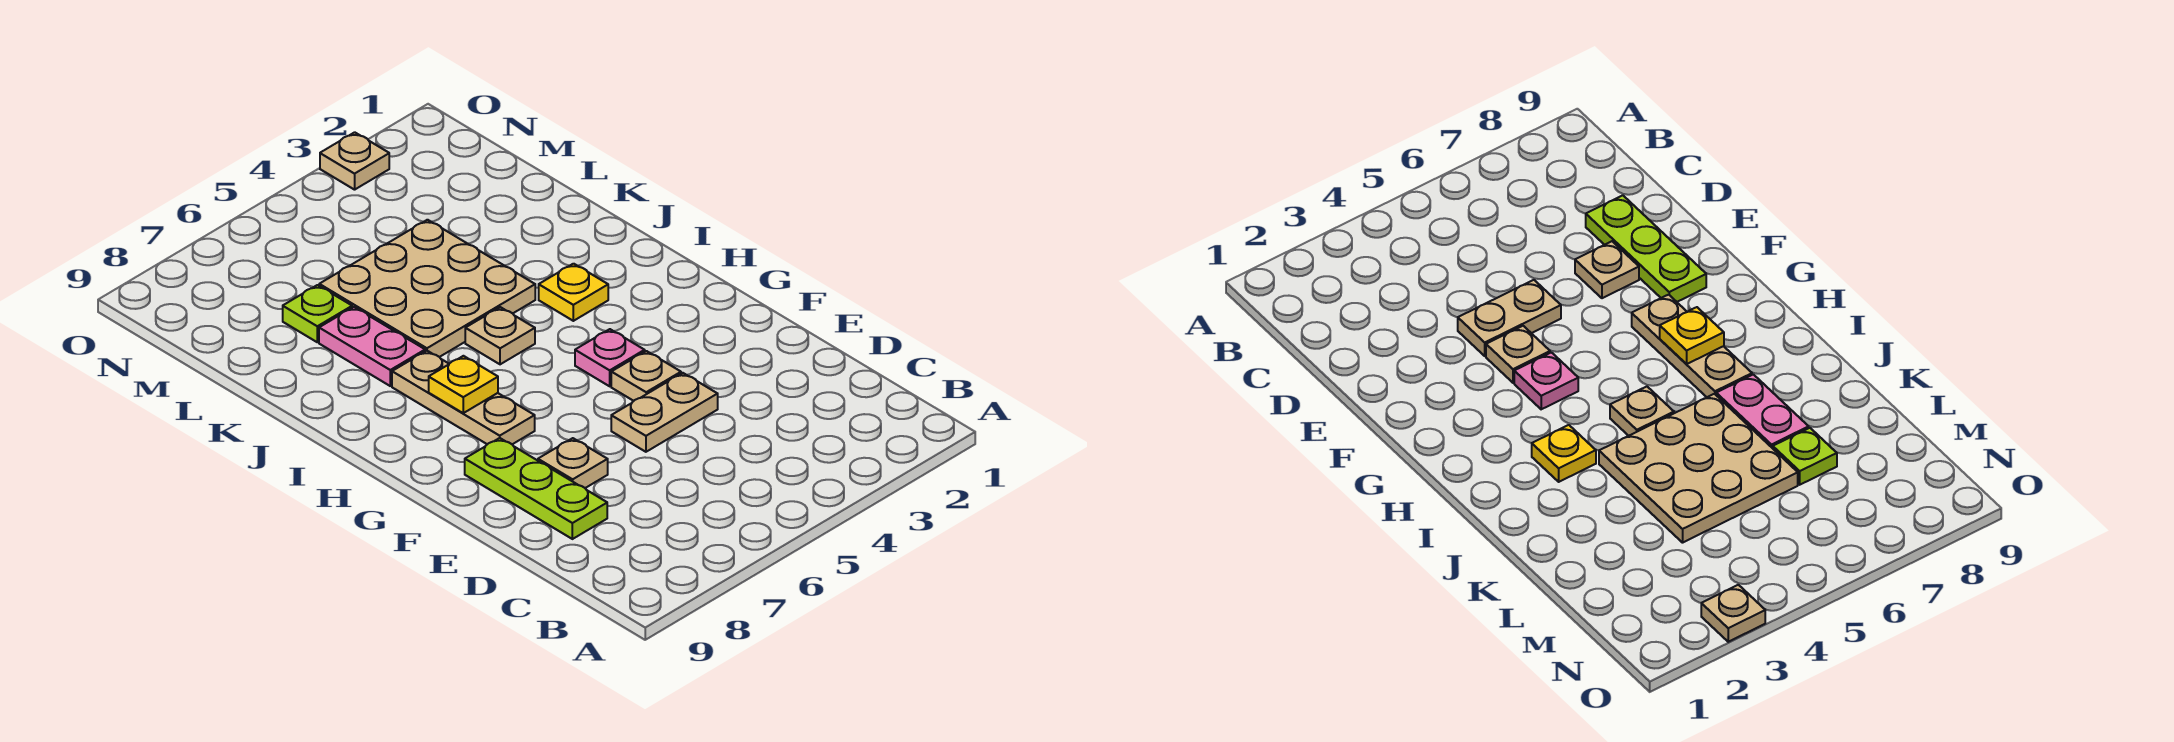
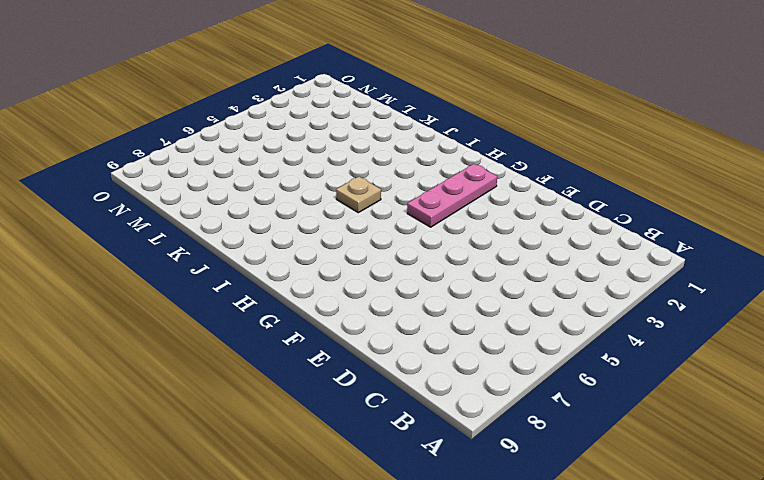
pink plate G2:G4 level 1 -> pink plate G4 level 1
none -> lime plate D8:F8 level 1
none -> tan plate E4:E5 level 1
none -> tan plate E7 level 1

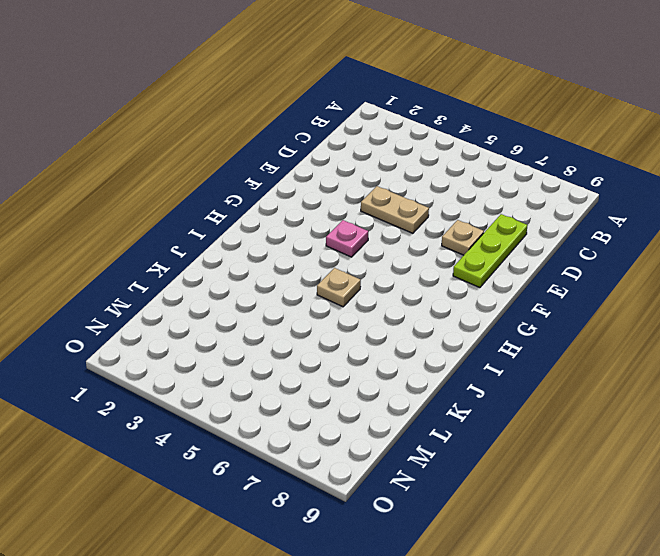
none -> tan plate F4 level 1
none -> tan plate G7:I7 level 1
none -> yellow plate I3 level 1

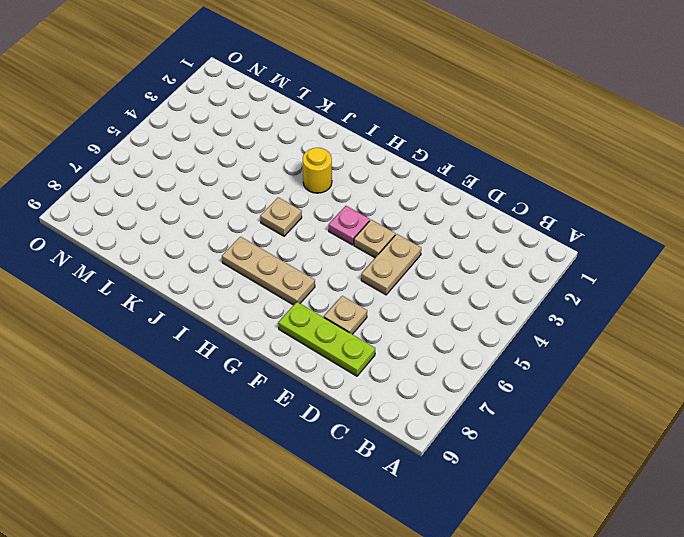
yellow round brick I3 level 1 -> yellow plate I3 level 1
none -> tan plate J4:L6 level 1
none -> pink plate J7:K7 level 1
none -> lime plate L7 level 1

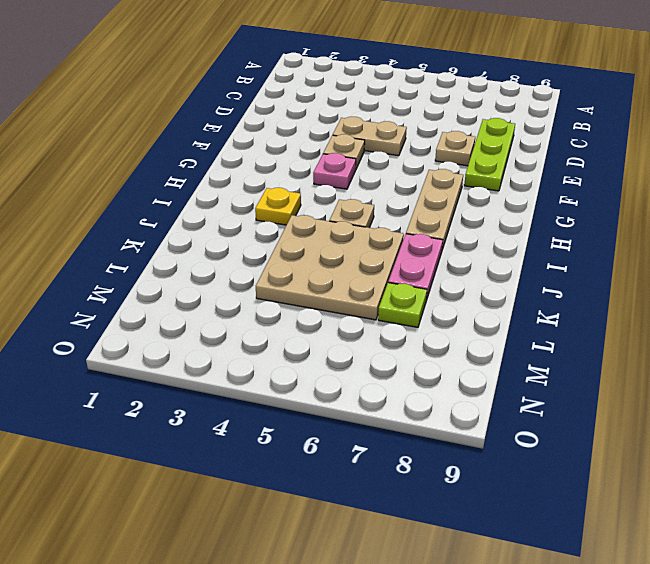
none -> tan plate O3 level 1
none -> yellow plate H7 level 2

